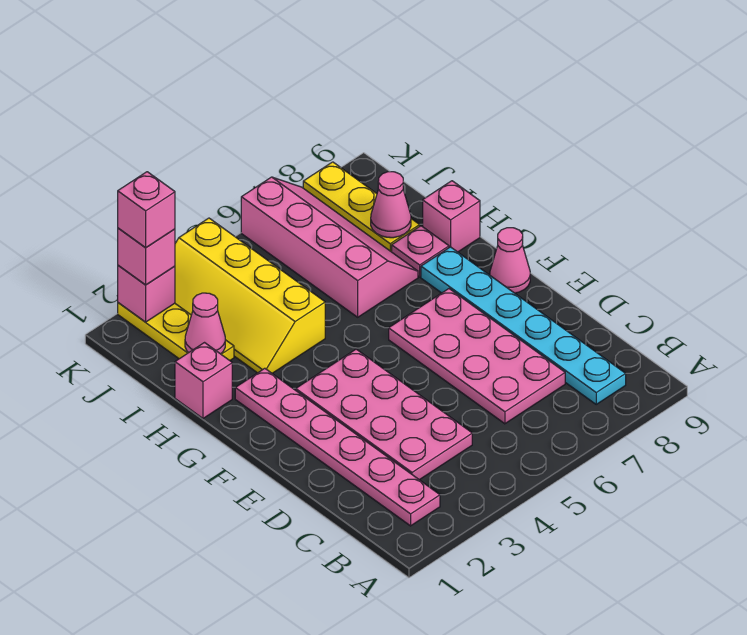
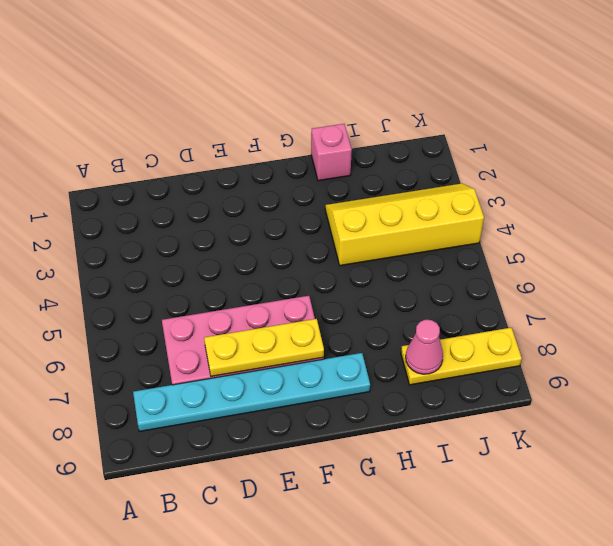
yellow plate D7:F7 level 2 -> yellow plate I2:K2 level 1
none -> pink plate B2:G2 level 1
none -> pink plate C3:F4 level 1
none -> pink cone F9 level 1

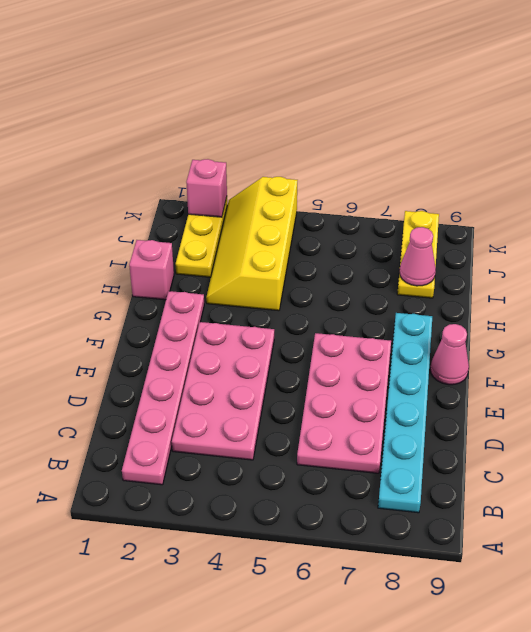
none -> pink slope H6:K7 level 1 top 6
none -> pink plate H8 level 1
none -> pink brick H9 level 1

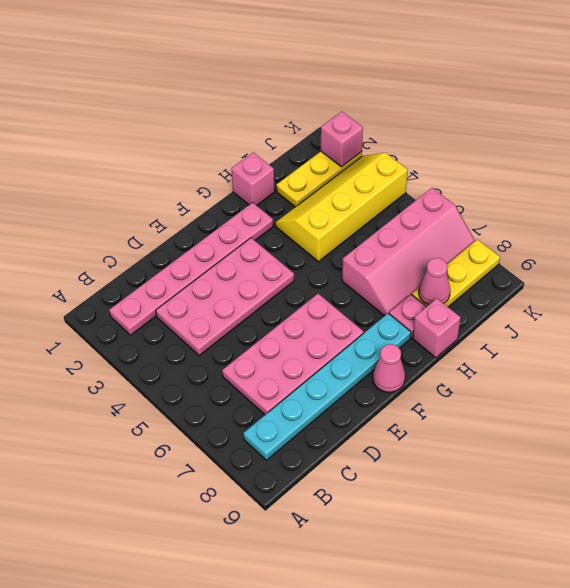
none -> pink cone I2 level 2
none -> pink brick K2 level 3
none -> pink brick K2 level 4

